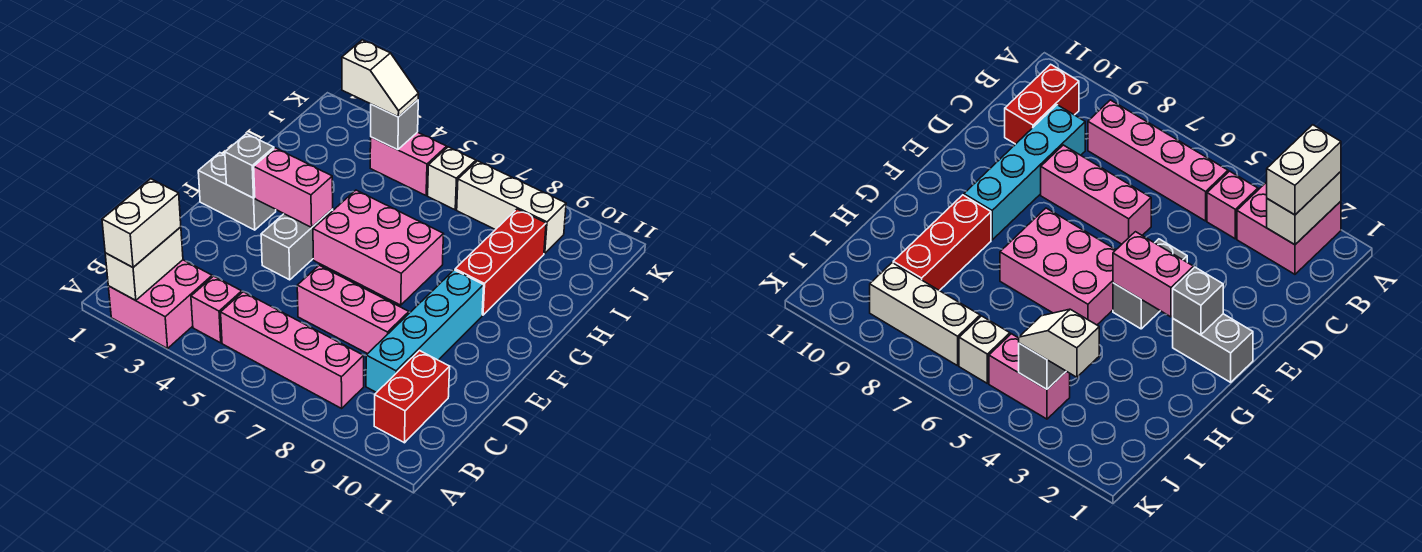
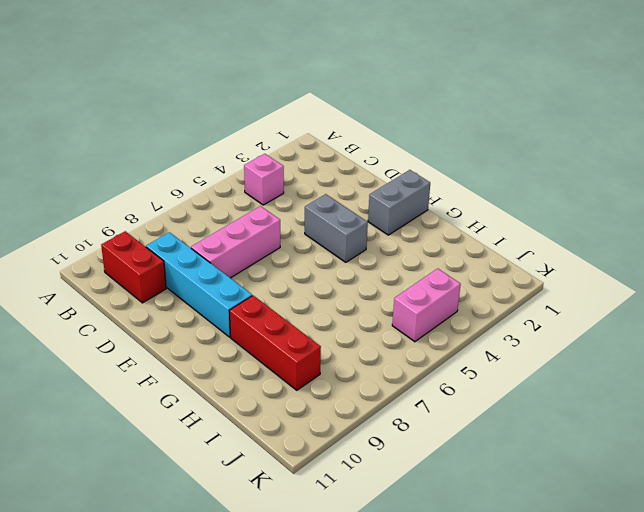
none -> pink brick A2:B3 level 1
none -> pink brick B5:B8 level 1
none -> pink brick F5:G7 level 1

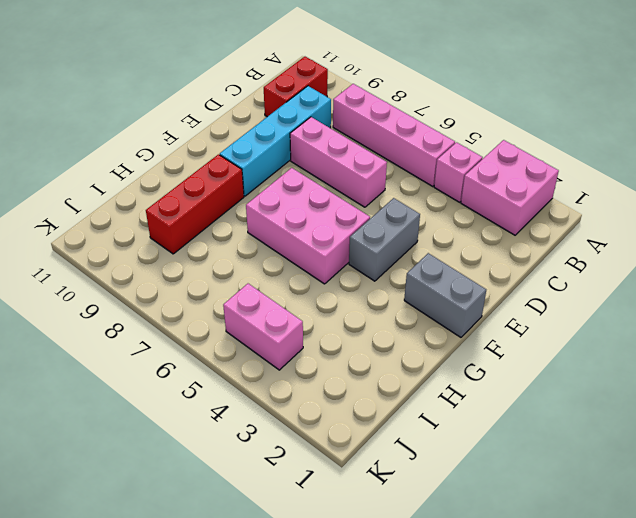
none -> white brick J6 level 1
none -> white brick J7:J9 level 1
none -> white brick A2:B2 level 2

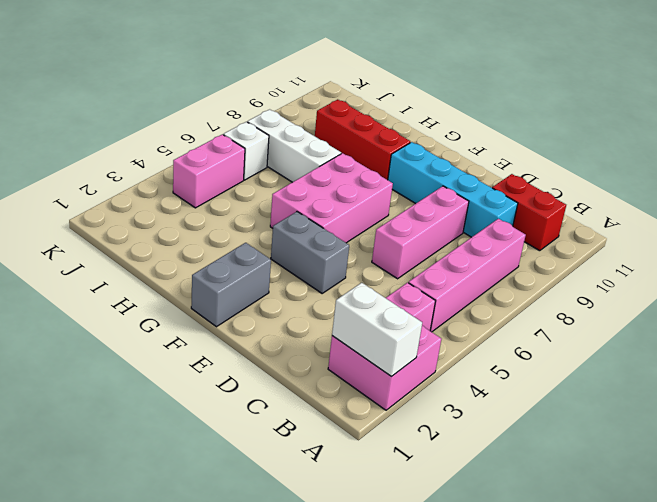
white brick H7:J7 level 1 -> white brick J7:J9 level 1
none -> grey brick F2 level 2
none -> pink brick F3:F4 level 2
none -> grey brick J4 level 2

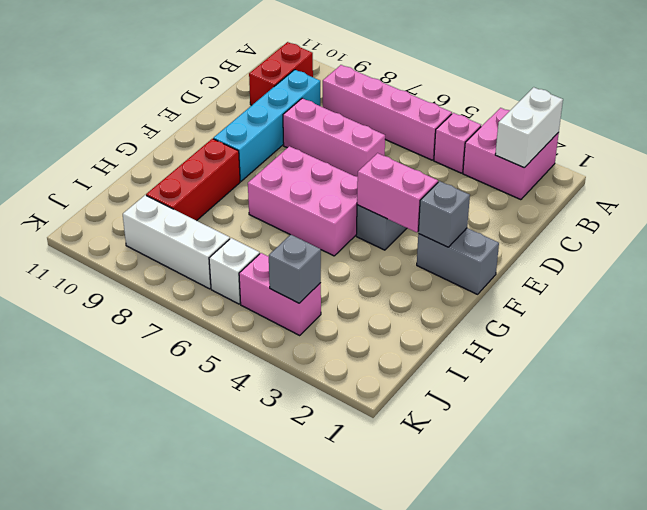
none -> white brick A2:B2 level 3
none -> white slope J3:J4 level 3 top 3

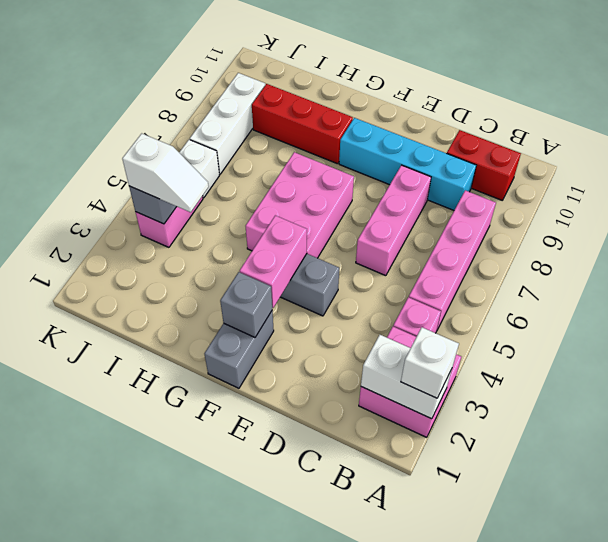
white brick A2 level 3 -> white brick A2:B2 level 3
white slope I4:J4 level 3 top J -> white slope J3:J4 level 3 top 3

